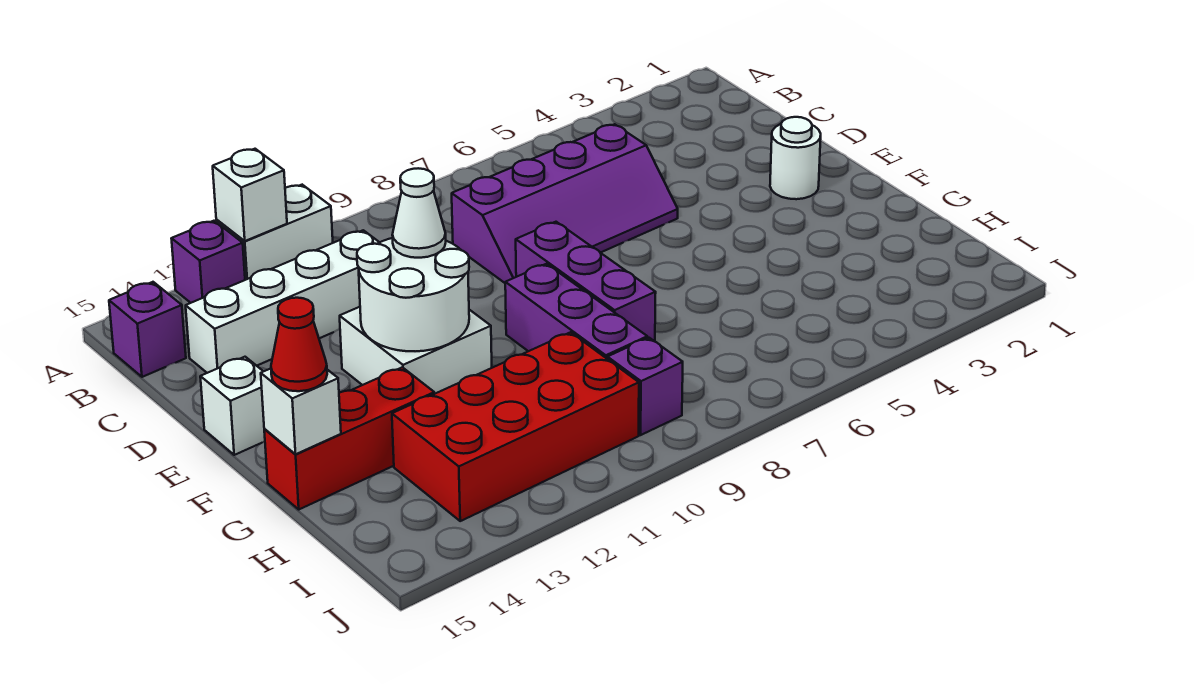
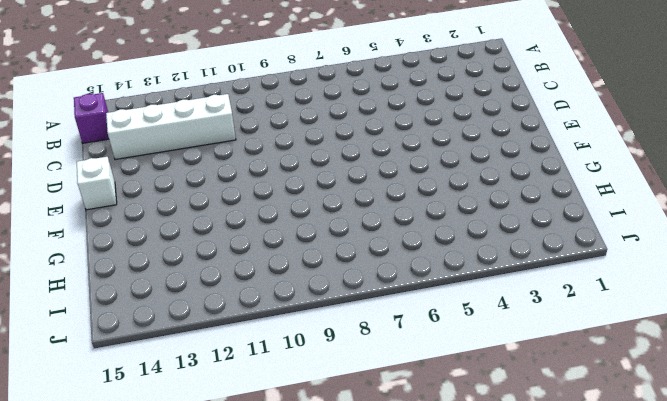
none -> white brick A11:A12 level 1
none -> purple brick A13 level 1
none -> purple slope C5:D8 level 1 top C

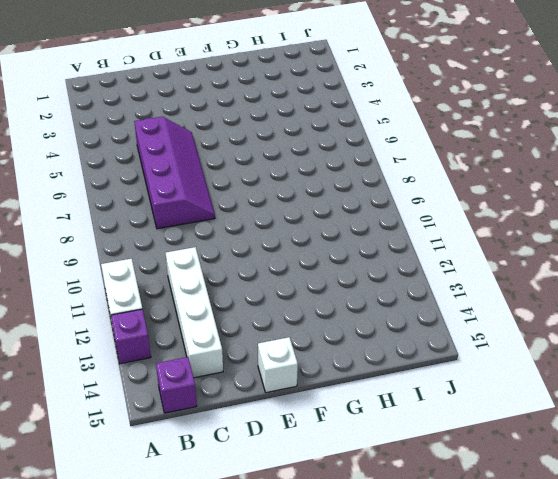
none -> white round brick E2 level 1
none -> purple brick E8:G8 level 1
none -> white brick E11:F12 level 1

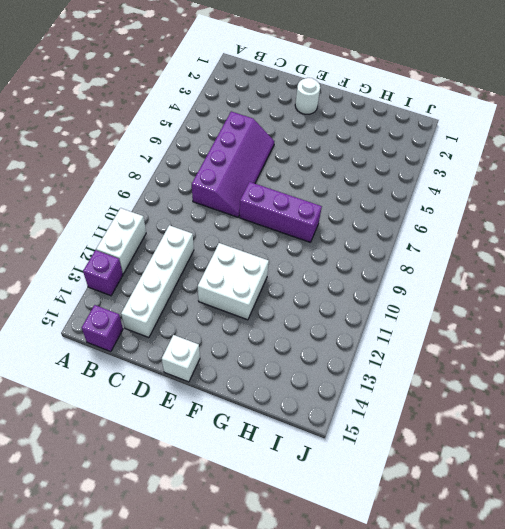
none -> purple brick F9:H9 level 1
none -> red brick G13:G15 level 1
none -> red brick H10:I13 level 1

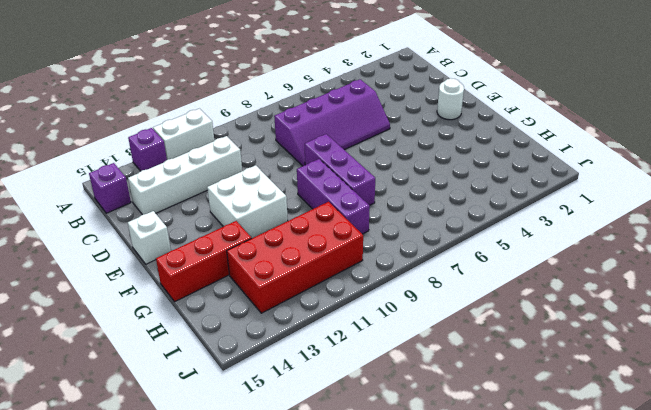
none -> purple brick I9 level 1
none -> white brick A12 level 2
none -> white round brick E11:F12 level 2

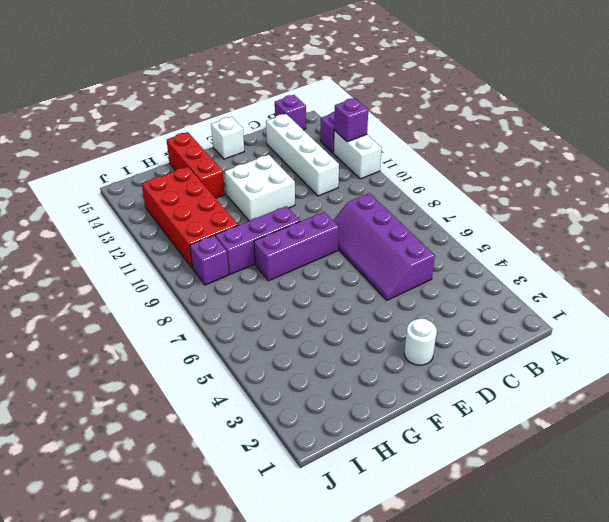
purple brick A12 level 2 -> white brick A12 level 2
none -> white round brick E11:F12 level 2
none -> white brick G15 level 2
none -> white cone E11 level 3

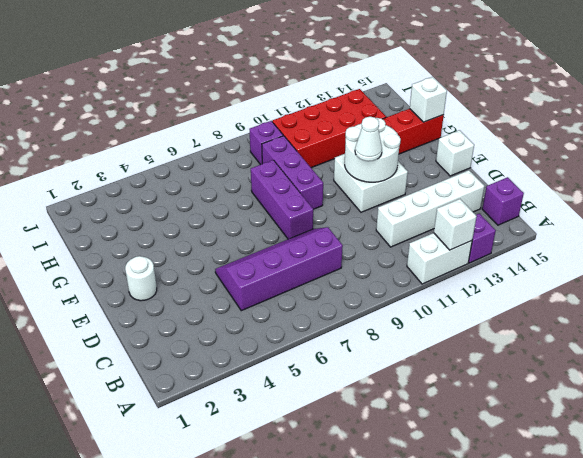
none -> red cone G15 level 3

